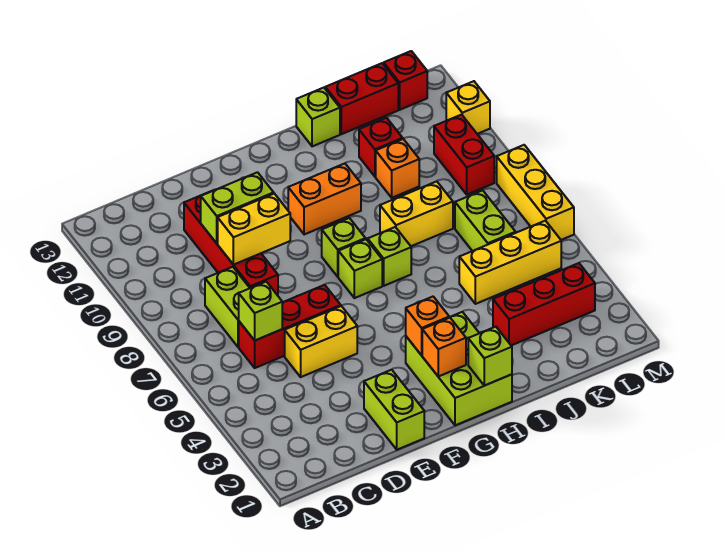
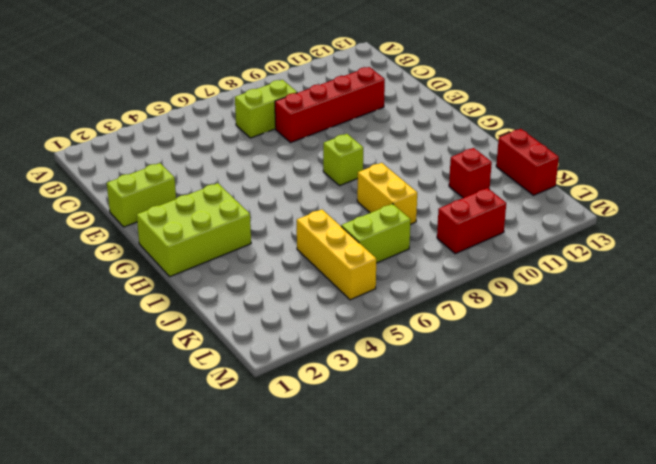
none -> red brick C6:E6 level 1
none -> yellow brick D5:E5 level 1
none -> lime brick G7 level 1

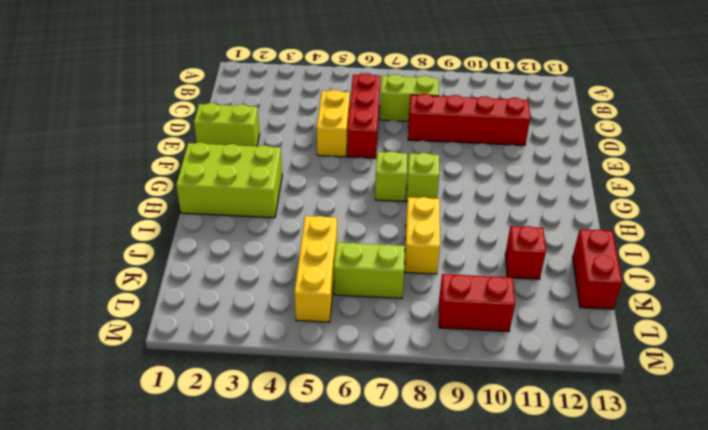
none -> orange brick G10:H10 level 1
none -> lime brick H7 level 1
none -> lime brick I13 level 1

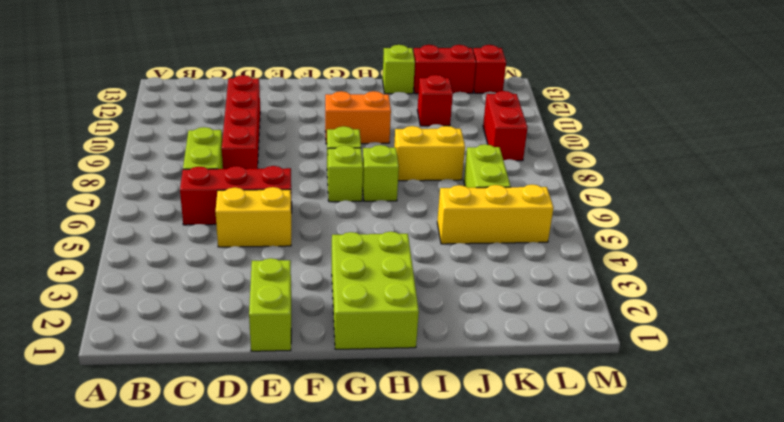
none -> red brick J3:L3 level 1
none -> orange brick J10 level 1
none -> yellow brick M6:M8 level 1

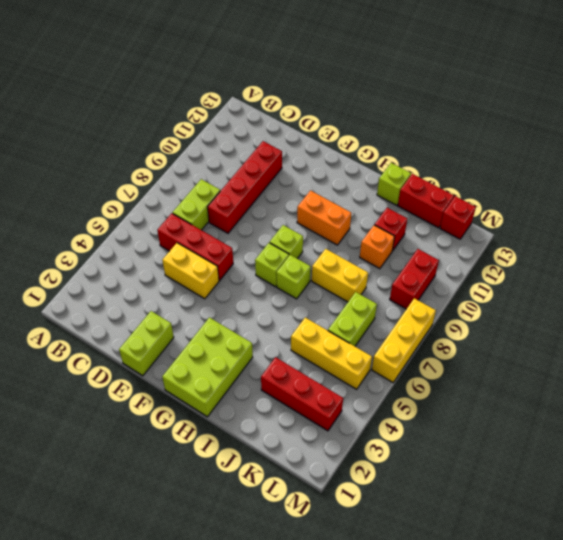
none -> yellow brick M11 level 1
none -> lime brick C6 level 2
none -> yellow brick D9:E9 level 2

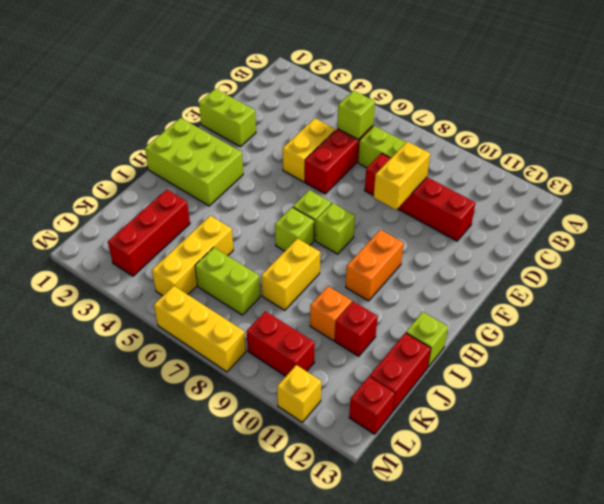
none -> lime brick D10:E10 level 2
none -> orange brick G2 level 2
none -> orange brick G3 level 2

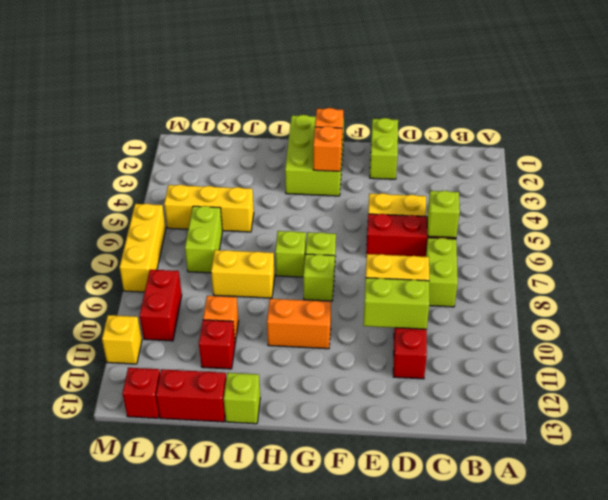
none -> red brick J3:L3 level 1
none -> lime brick H1 level 2

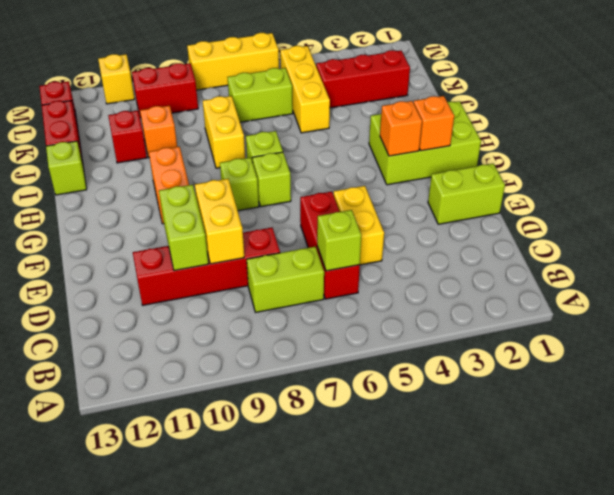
red brick K2:K4 level 1 -> red brick J3:L3 level 1
none -> lime brick H1 level 2

